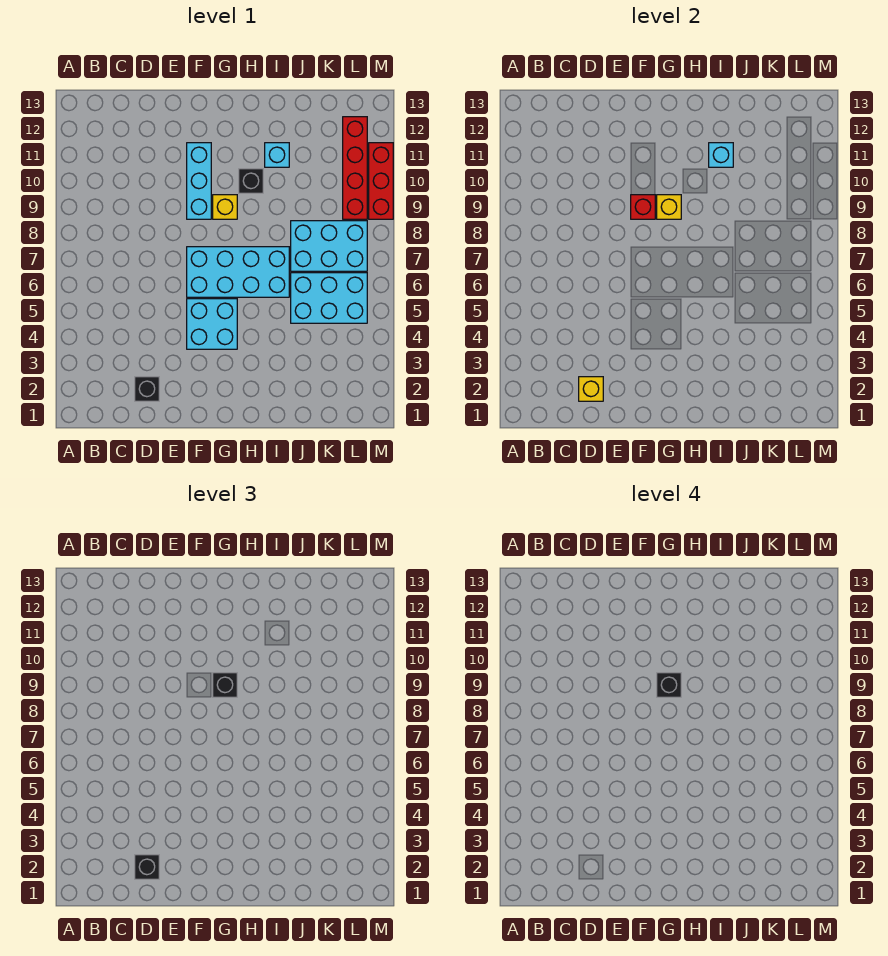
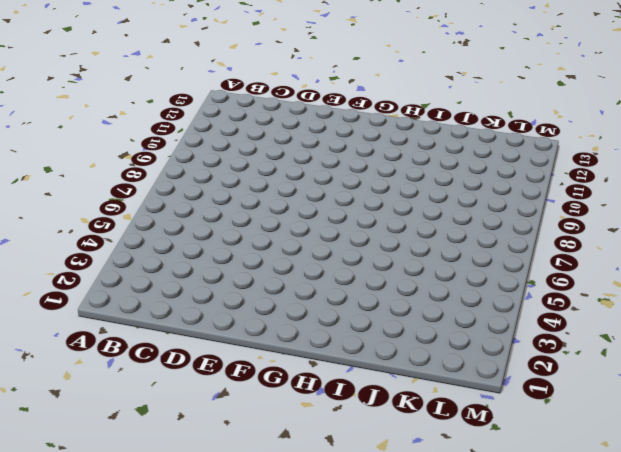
none -> black brick D2 level 1
none -> cyan brick F4:G5 level 1
none -> cyan brick F6:I7 level 1

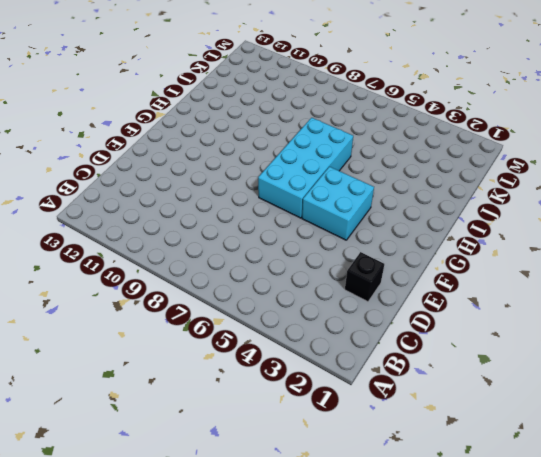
none -> cyan brick F9:F11 level 1
none -> yellow brick G9 level 1
none -> black brick H10 level 1

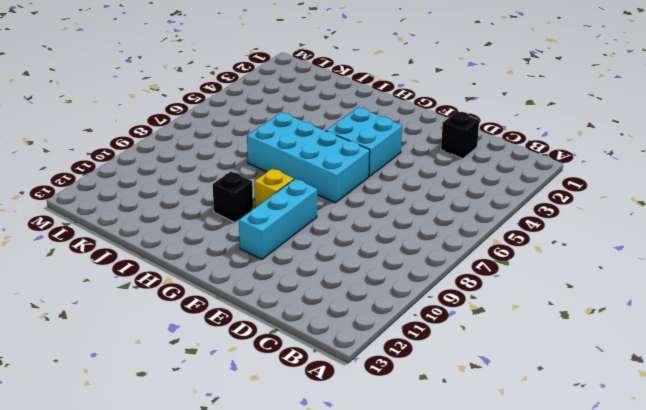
none -> cyan brick I11 level 1
none -> cyan brick J5:L6 level 1
none -> cyan brick J7:L8 level 1

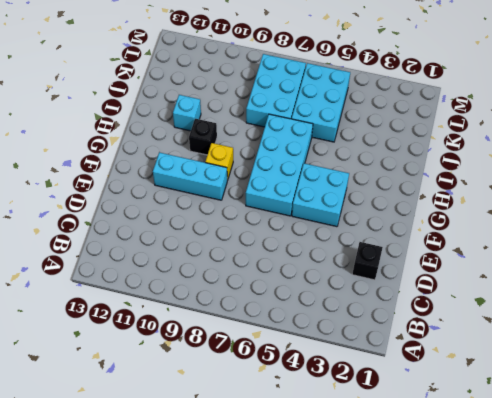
none -> red brick L9:L12 level 1
none -> red brick M9:M11 level 1
none -> yellow brick D2 level 2

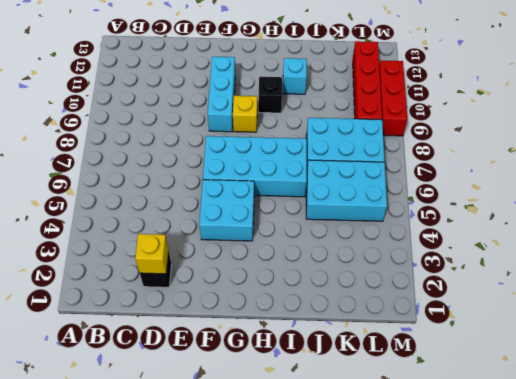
none -> red brick F9 level 2
none -> yellow brick G9 level 2
none -> cyan brick I11 level 2

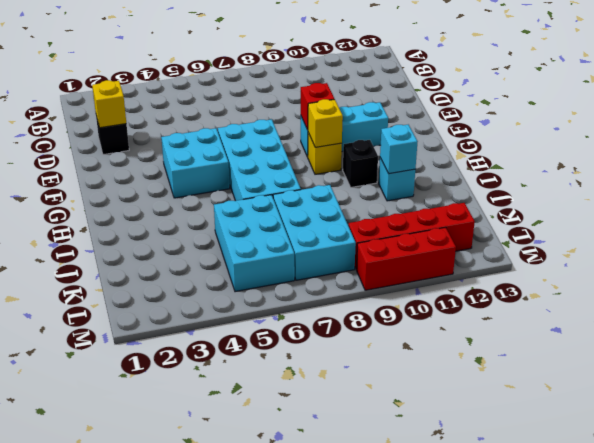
none -> black brick D2 level 3
none -> black brick G9 level 3
none -> black brick G9 level 4

